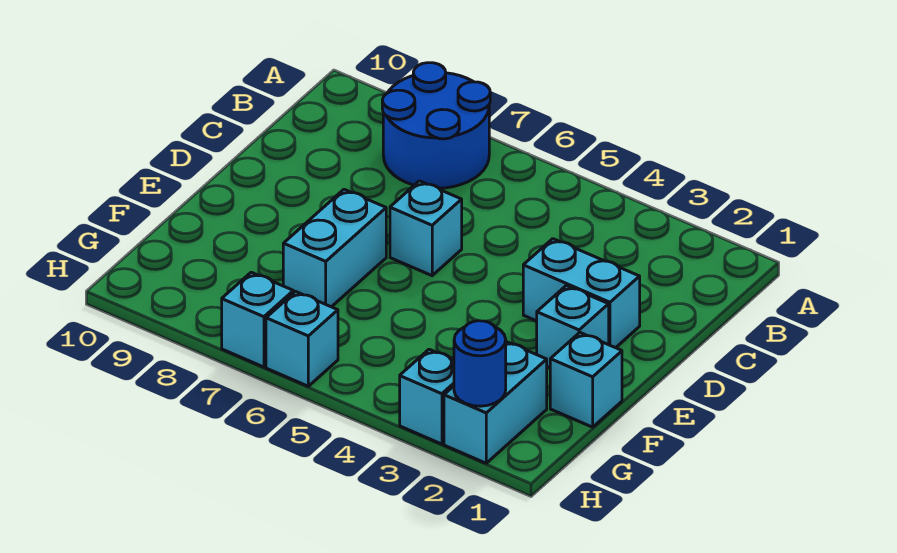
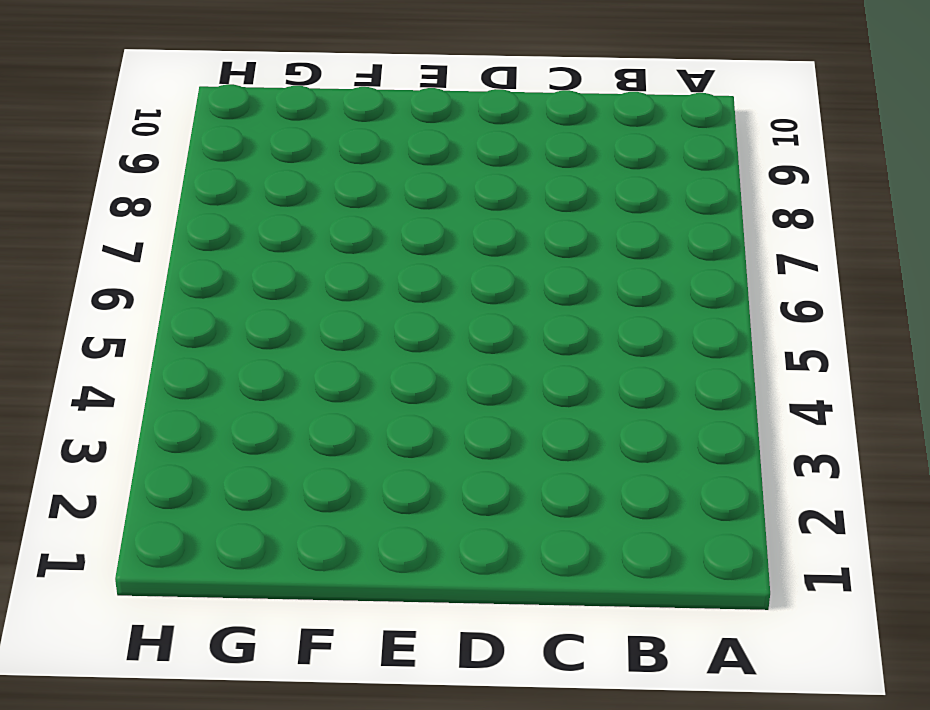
none -> blue round brick A7:B8 level 1
none -> cyan brick D2:D3 level 1

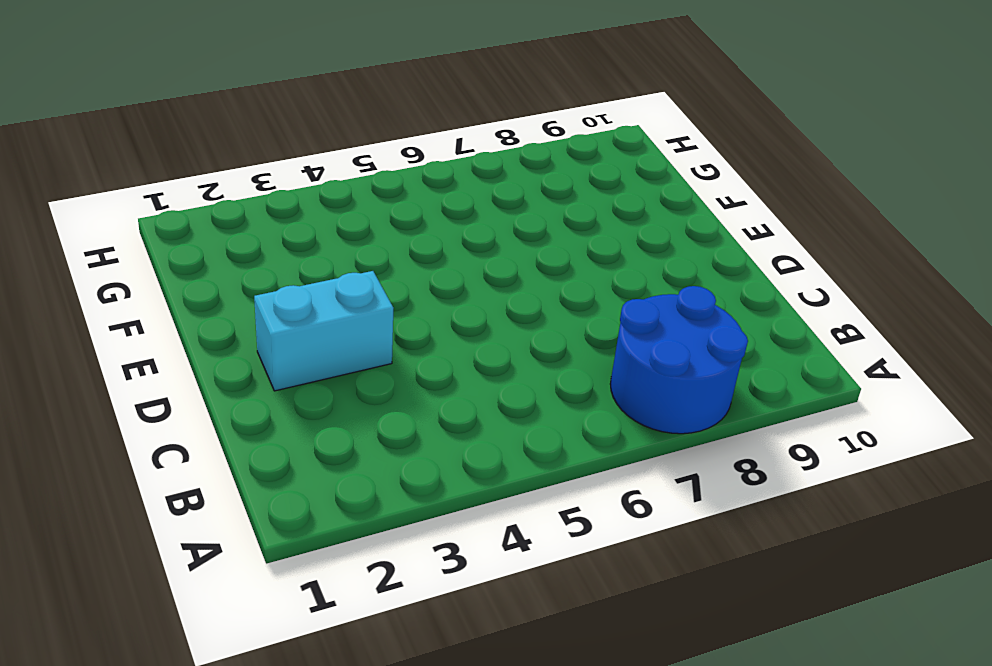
none -> cyan brick D6 level 1
none -> cyan brick E2 level 1

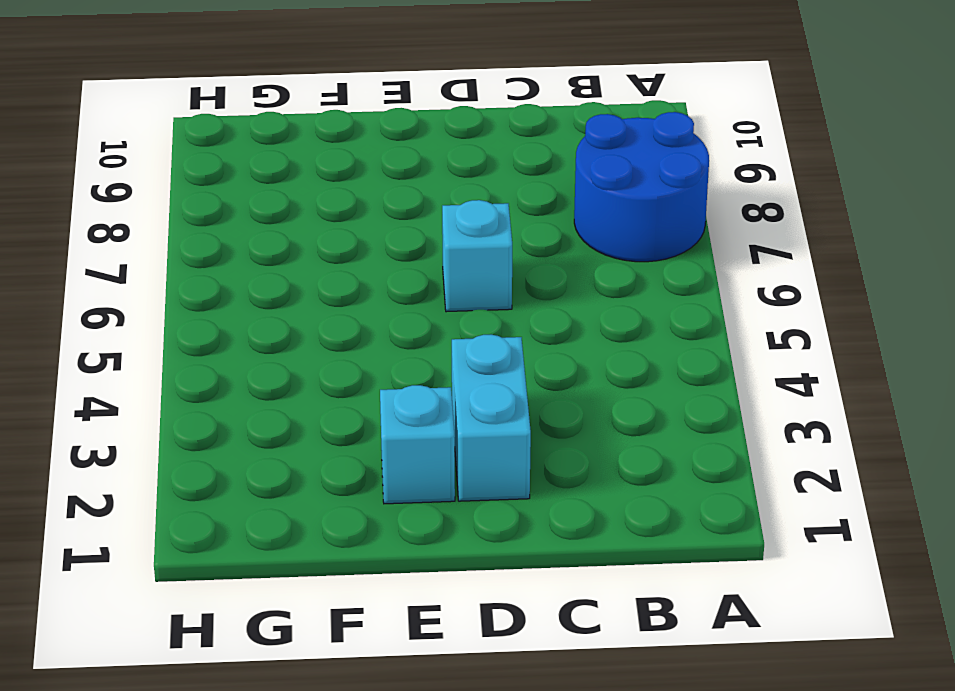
none -> cyan brick E7:F7 level 1
none -> cyan brick F1 level 1

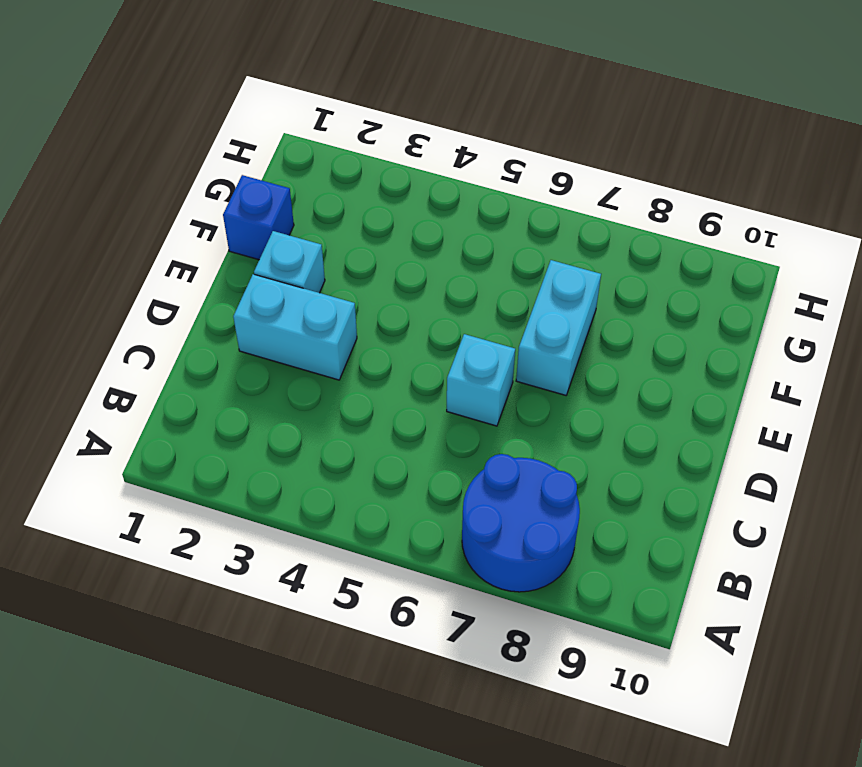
blue brick F1 level 1 -> cyan brick F1 level 1
none -> cyan brick G2:H2 level 1
none -> cyan brick H3 level 1

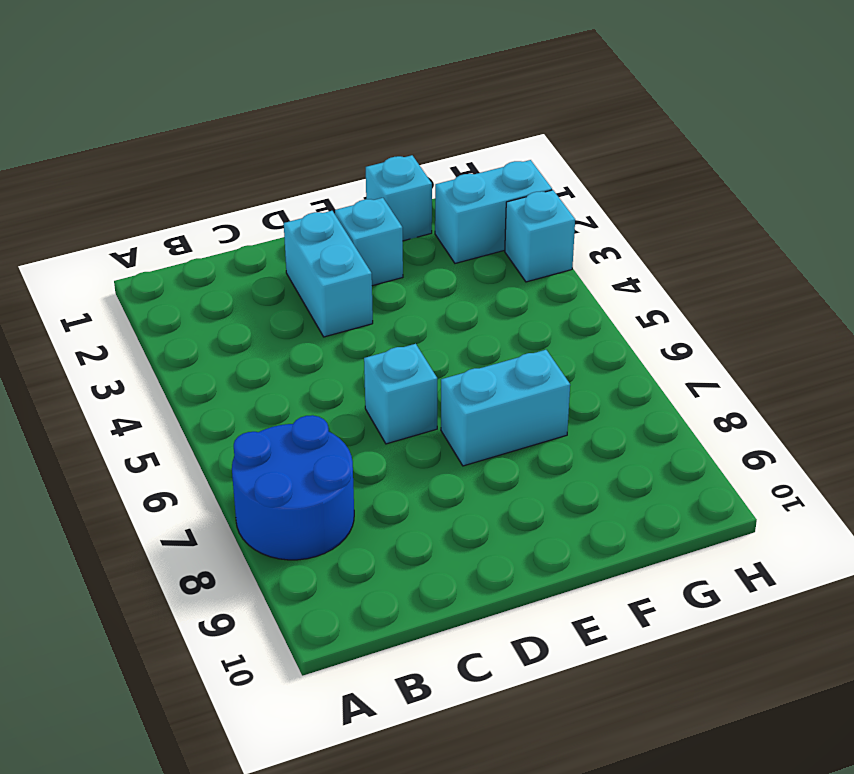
none -> cyan brick H6 level 1
none -> cyan brick H7 level 1

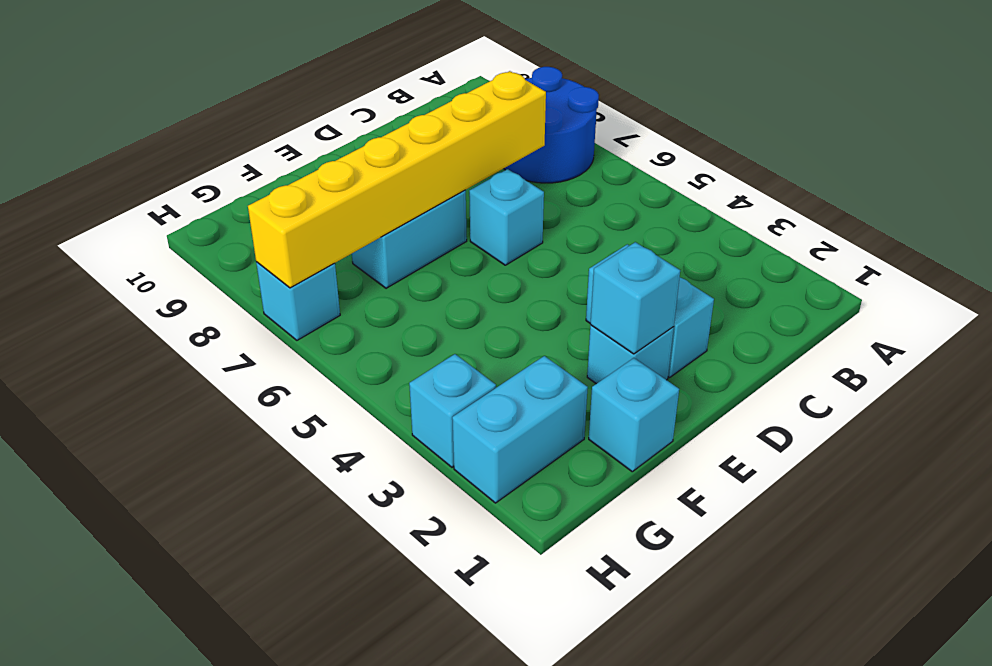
yellow brick C7:H7 level 2 -> none
cyan brick E2 level 2 -> cyan brick H6 level 1
none -> blue round brick H2 level 2

